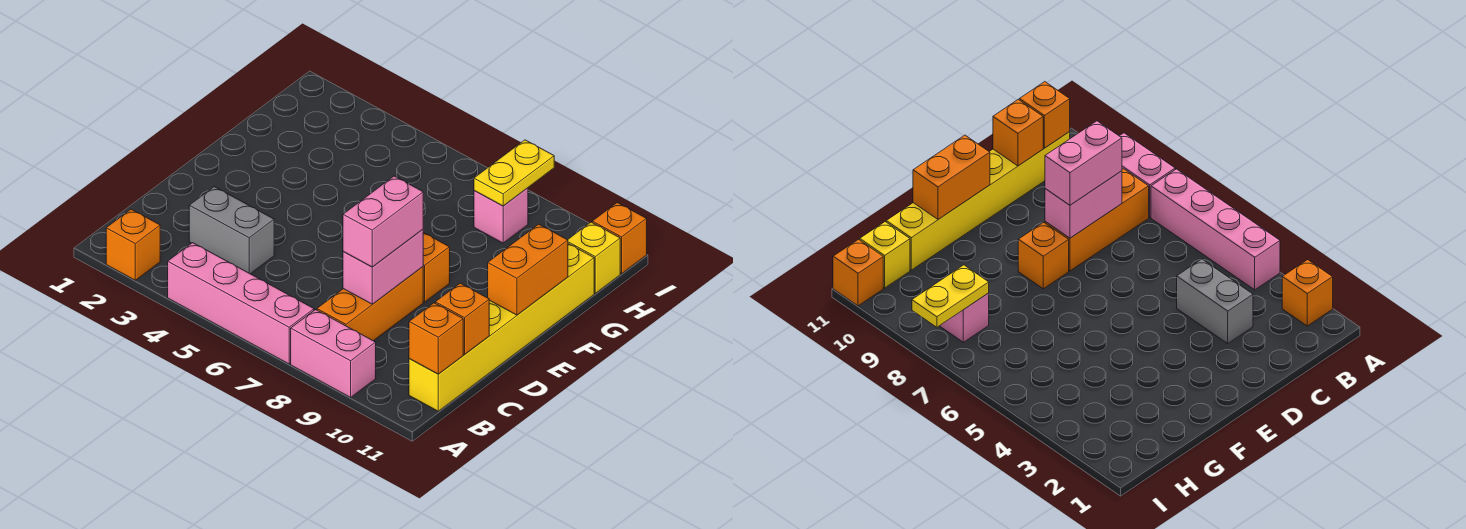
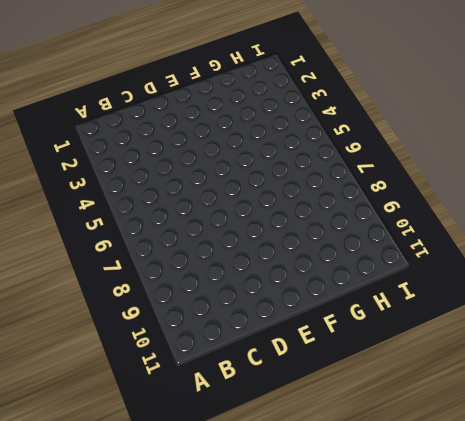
none -> orange brick A2 level 1
none -> pink brick A4:A7 level 1
none -> pink brick A8:A9 level 1

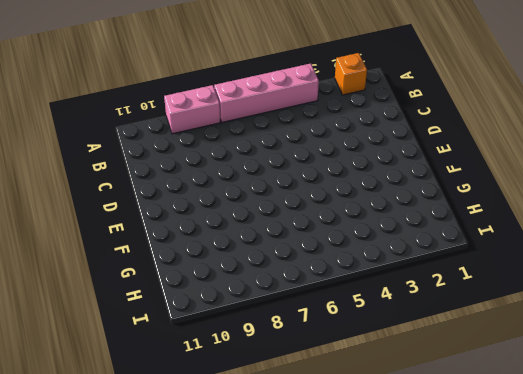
none -> orange brick B8:D8 level 1
none -> yellow brick B11:G11 level 1
none -> grey brick C3:C4 level 1

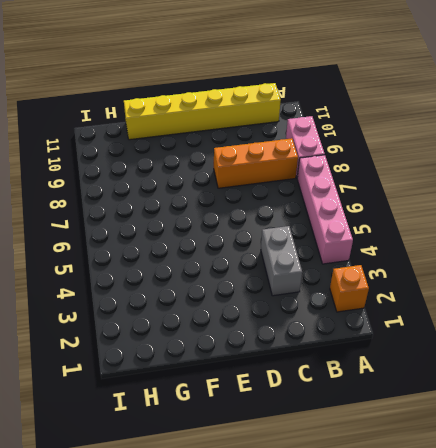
none -> orange brick E8 level 1
none -> pink brick H8 level 1
none -> yellow brick H11 level 1

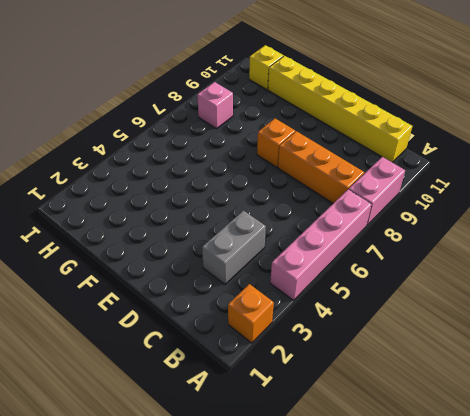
none -> orange brick I11 level 1
none -> orange brick B11 level 2
none -> pink brick C8:D8 level 2

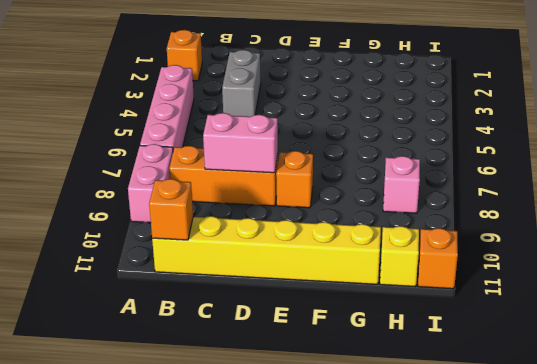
none -> orange brick C11 level 2
none -> orange brick E11:F11 level 2
none -> yellow plate H8:I8 level 2

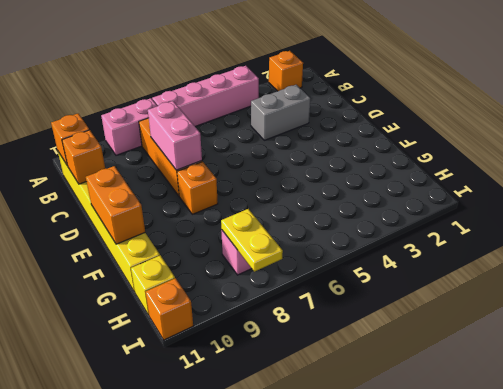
none -> pink brick C8:D8 level 3

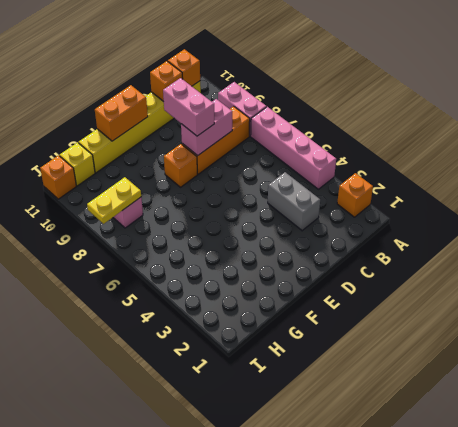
pink brick D8:D9 level 3 -> pink brick C8:D8 level 3

